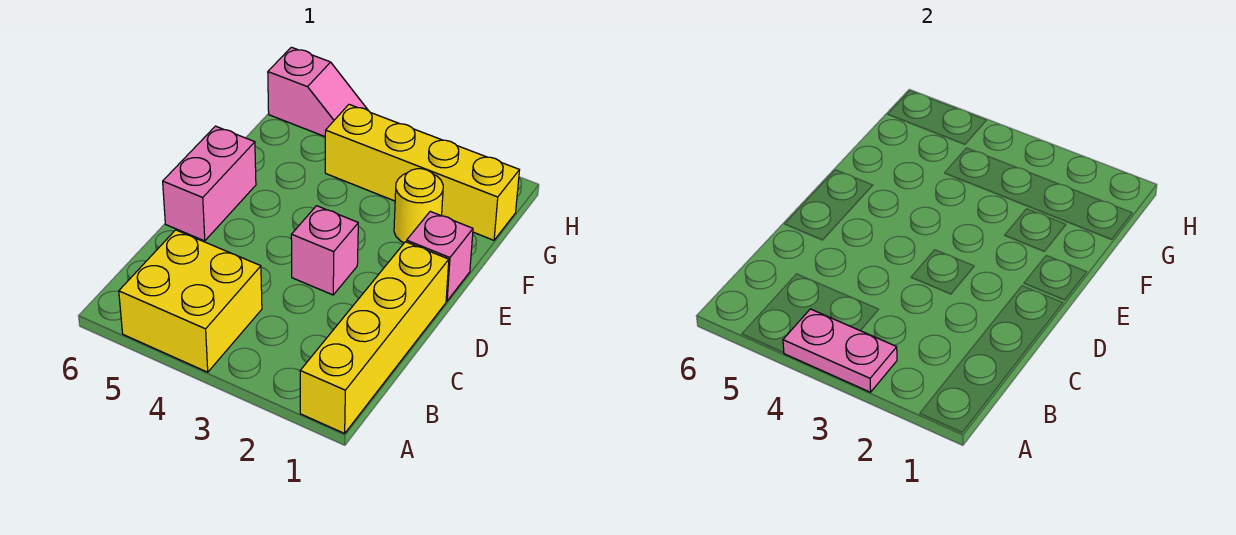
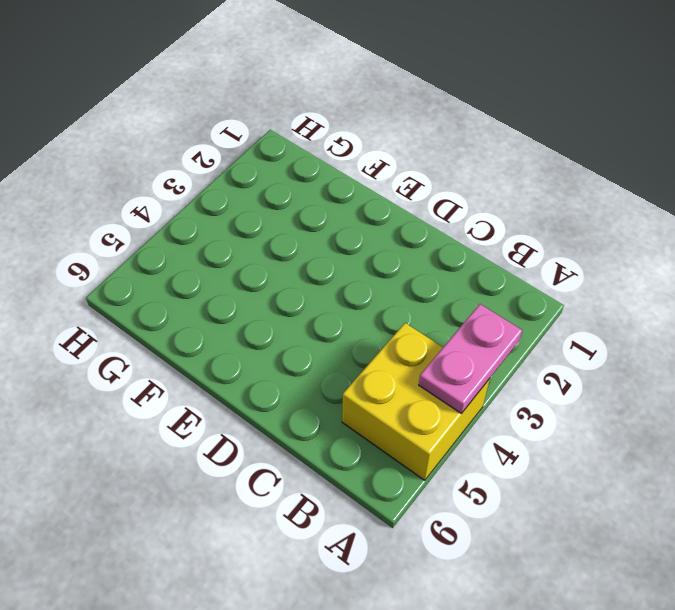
none -> yellow brick A1:D1 level 1
none -> pink brick D3 level 1

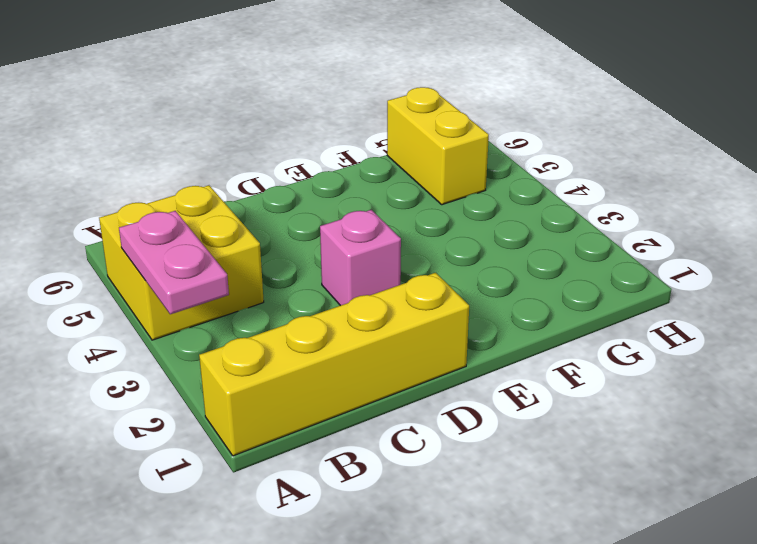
yellow brick G5:G6 level 1 -> none
none -> pink brick D6:E6 level 1
none -> pink brick E1 level 1

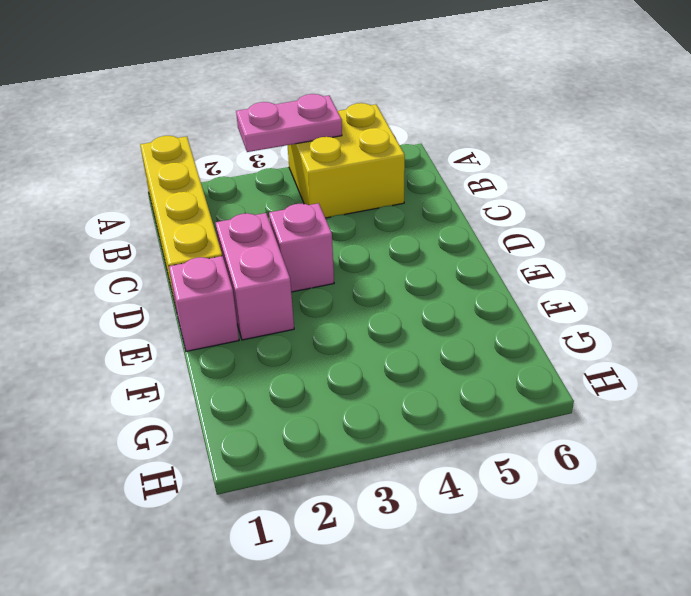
pink brick D2:E2 level 1 -> pink brick D6:E6 level 1
none -> yellow round brick F2 level 1
none -> yellow brick G1:G4 level 1

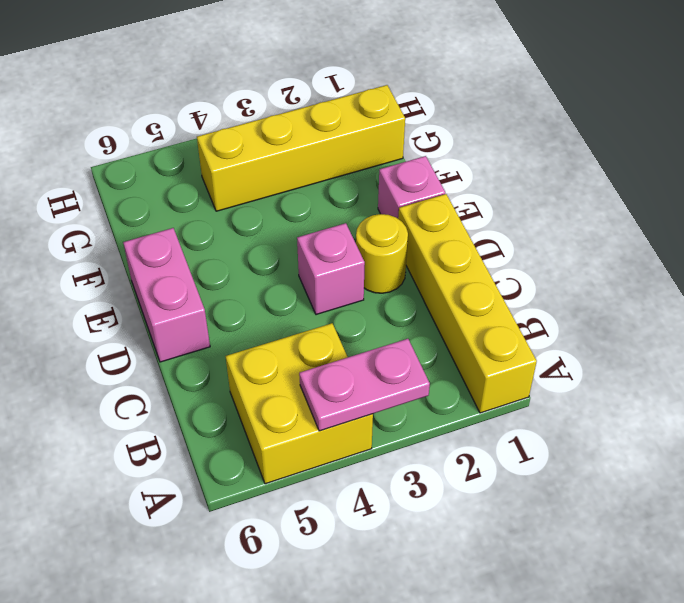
yellow round brick D2 level 1 -> yellow round brick F2 level 1
none -> pink slope H5:H6 level 1 top 6

